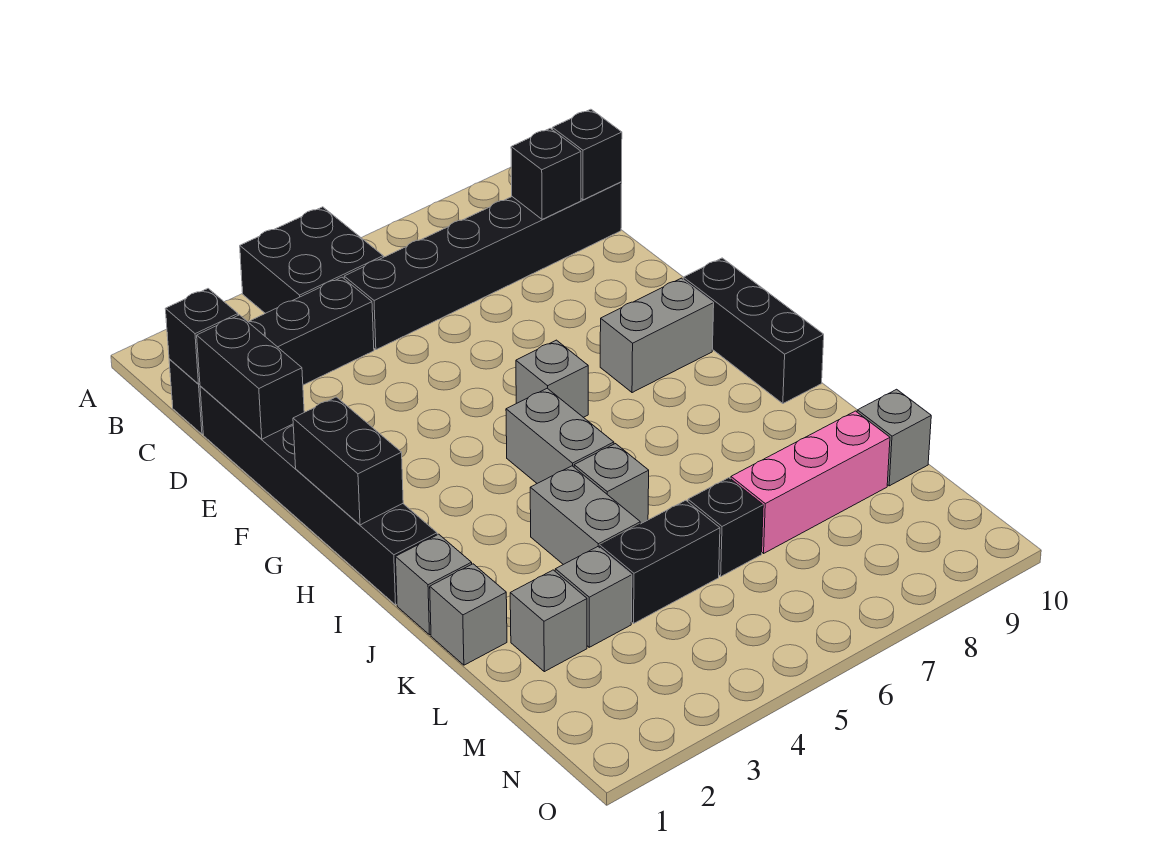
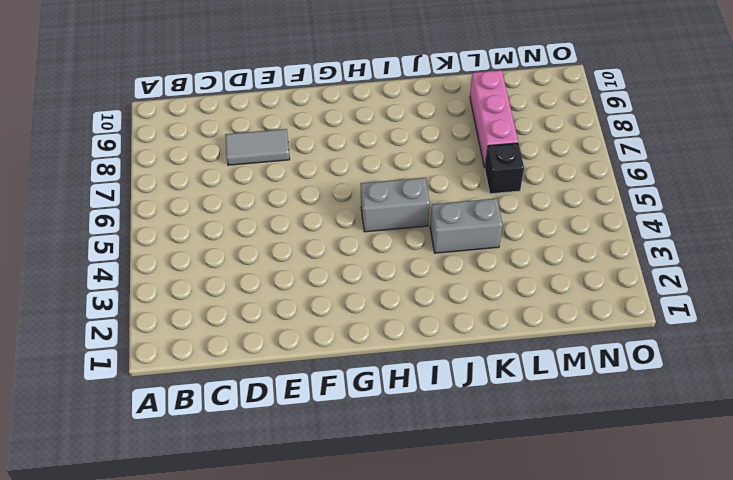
grey tile D8:E8 level 1 -> none
none -> black brick A4:B5 level 1
none -> black brick C1:C4 level 1
none -> black brick C5:C10 level 1

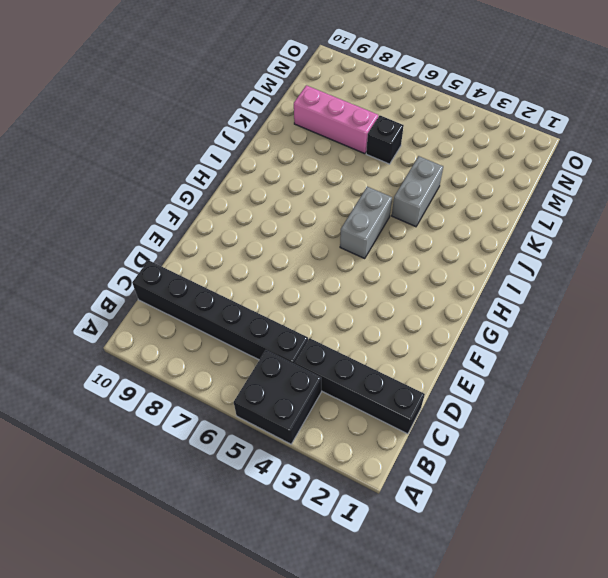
none -> black brick D1:I1 level 1
none -> grey brick G6 level 1
none -> grey brick G8:G9 level 1

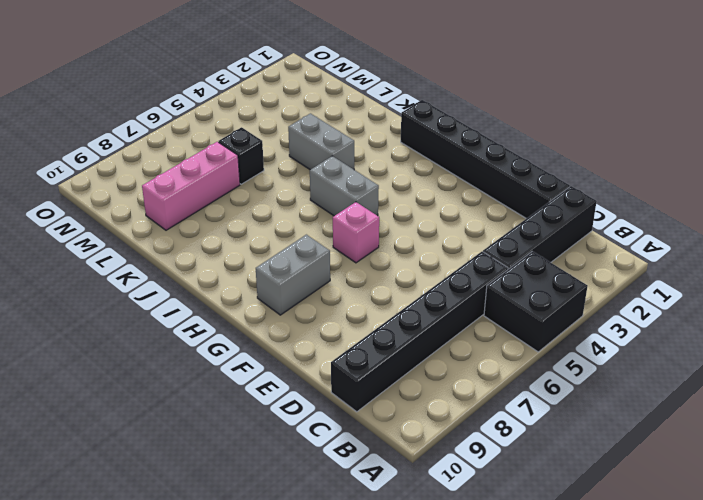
pink brick G6 level 1 -> grey brick G6 level 1
none -> black brick G10:I10 level 1
none -> grey brick J1 level 1
none -> grey brick J5 level 1

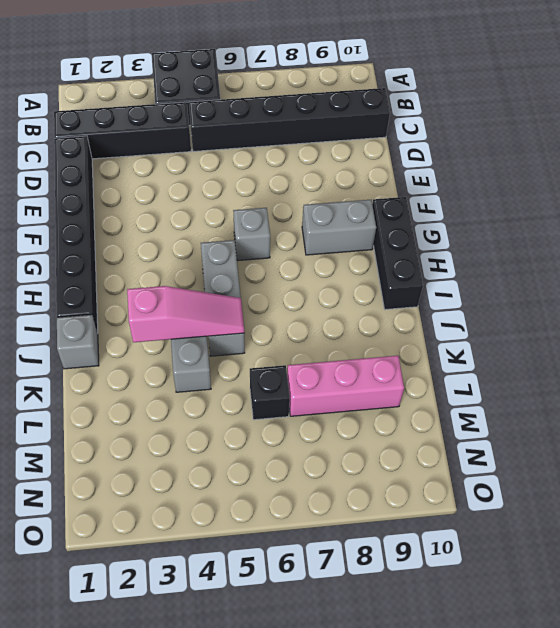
pink slope J3:J5 level 2 top 3 -> none
none -> grey brick K1 level 1
none -> grey brick L2 level 1
none -> grey brick L3 level 1

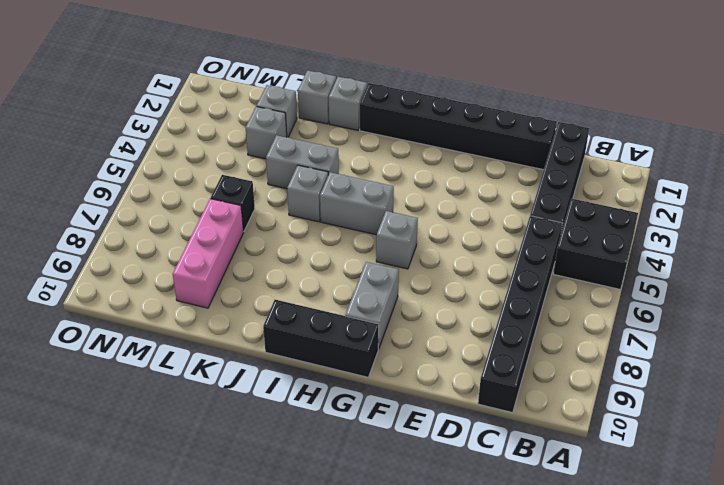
none -> black brick L4:L5 level 1
none -> grey brick L10 level 1
none -> black brick C1 level 2

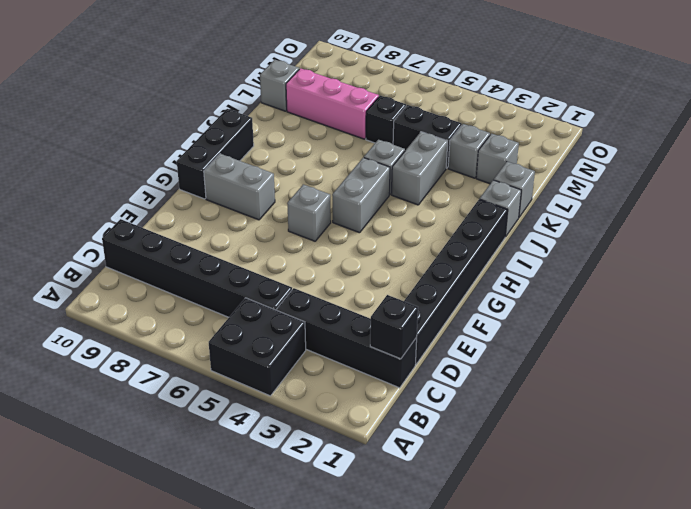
none -> black brick C9 level 2
none -> black brick C10 level 2
none -> black brick D1:E1 level 2

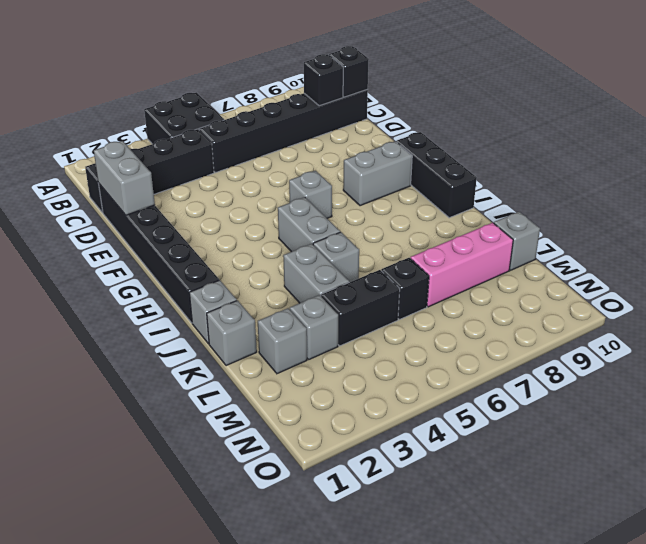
grey brick D1:E1 level 2 -> black brick D1:E1 level 2
none -> black brick C1 level 2
none -> black brick G1:H1 level 2

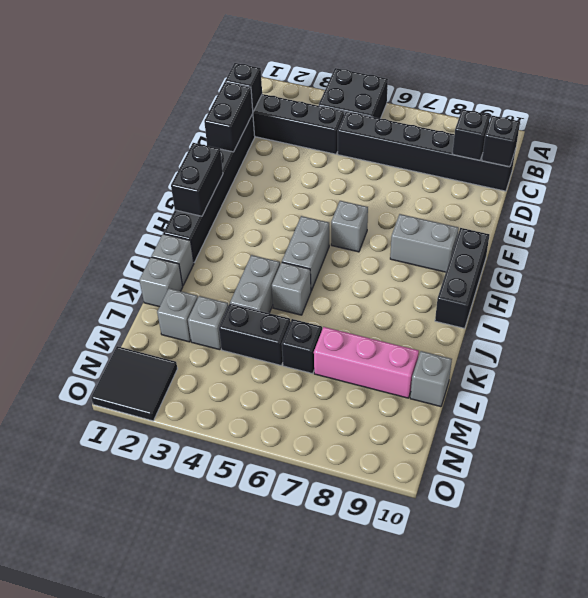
black tile N1:O2 level 1 -> none

